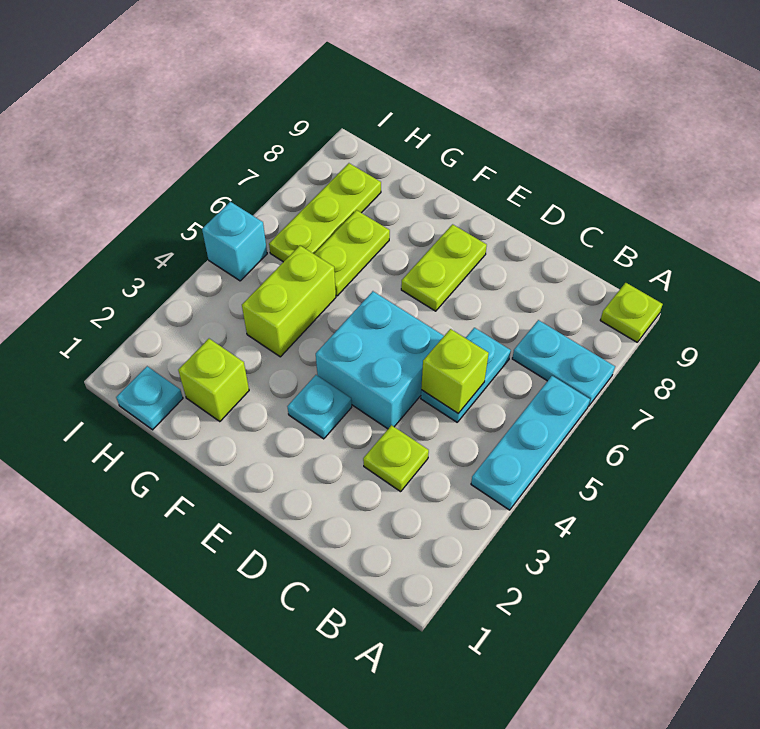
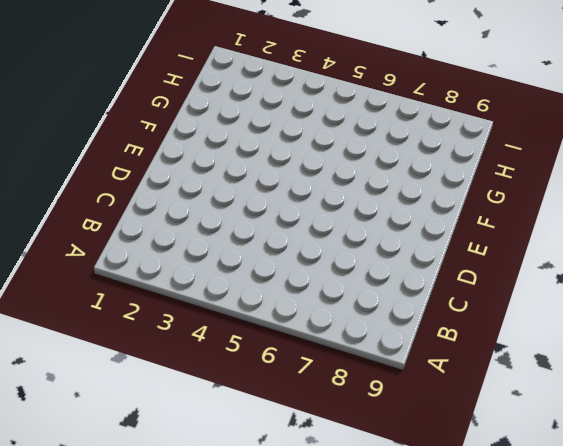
none -> cyan plate A4:A6 level 1
none -> cyan plate A7:B7 level 1
none -> lime plate A9 level 1

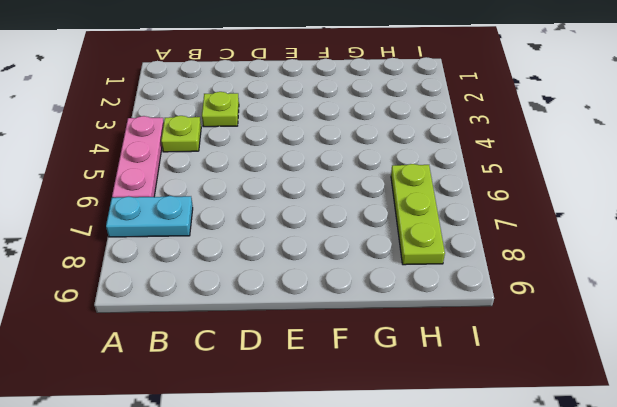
pink plate A4:A6 level 1 -> cyan plate A4:A6 level 1
lime plate B4 level 1 -> lime plate A9 level 1
none -> cyan plate C5:C6 level 1
none -> cyan brick D4:E5 level 1
none -> cyan plate E3 level 1

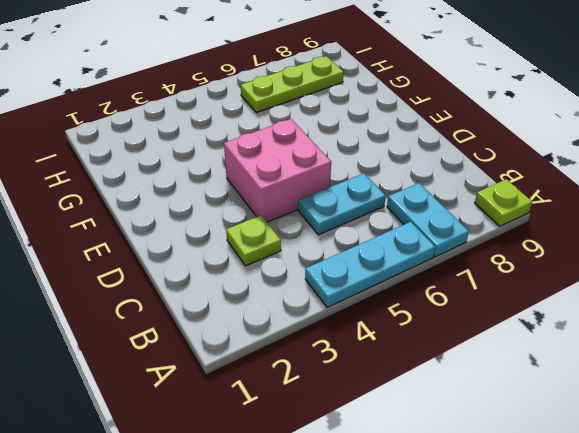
pink brick D4:E5 level 1 -> cyan brick D4:E5 level 1
none -> cyan plate E3 level 1
none -> lime plate E7:E8 level 1
none -> lime brick G2 level 1

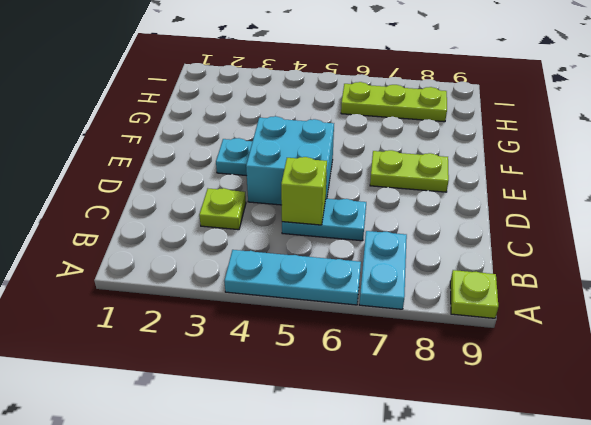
none -> lime brick G2 level 1
none -> lime brick G4:G5 level 1
none -> lime plate G6:G7 level 1

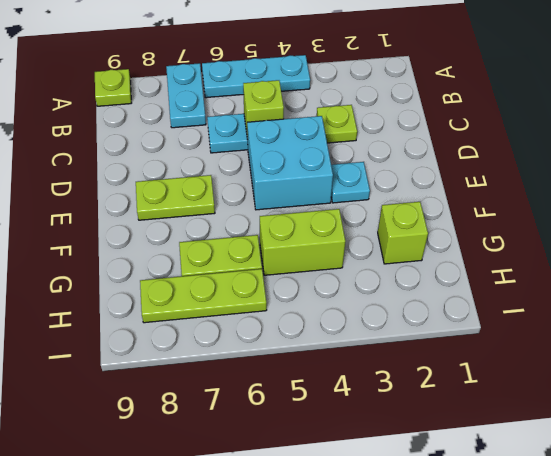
none -> cyan plate H1 level 1
none -> cyan brick I5 level 1

